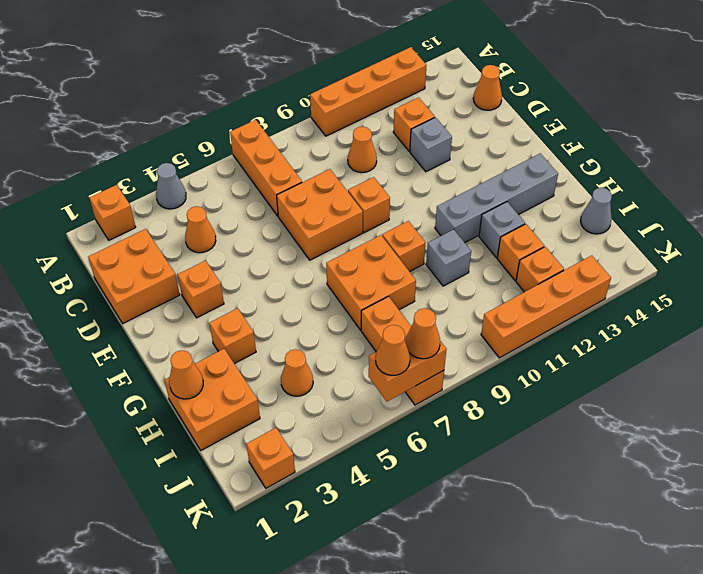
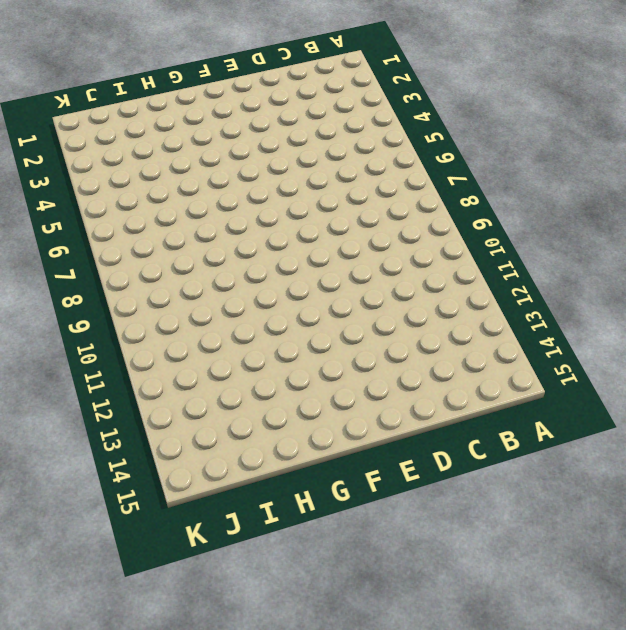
none -> orange brick A2 level 1
none -> grey cone A4 level 1
none -> orange brick A7:C7 level 1
none -> orange brick A10:A13 level 1

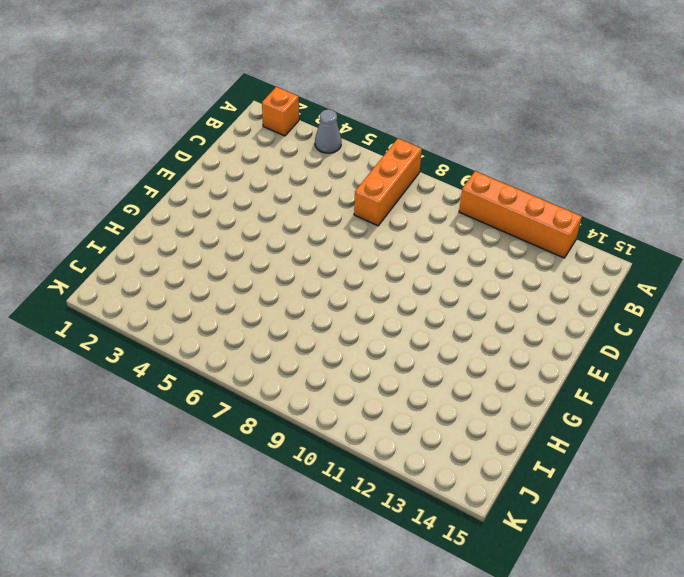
none -> orange brick C1:D2 level 1
none -> orange cone C4 level 1
none -> orange cone C10 level 1
none -> orange brick C12 level 1

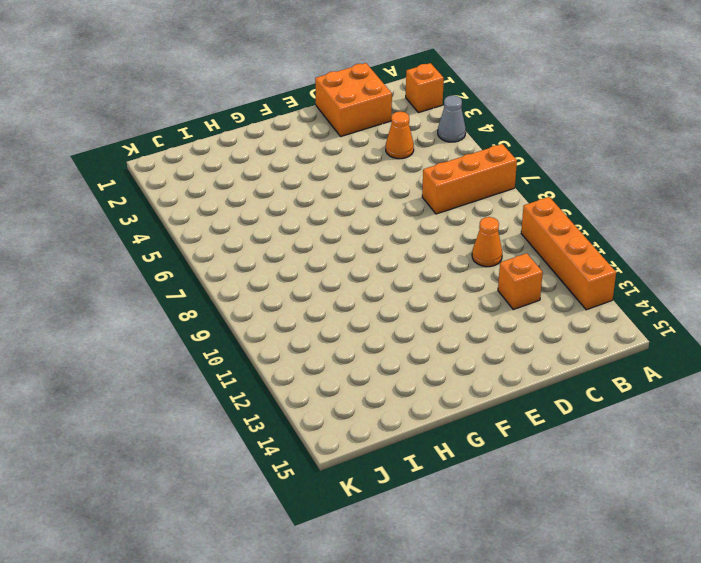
none -> orange cone C15 level 1
none -> orange brick D7:E8 level 1
none -> grey brick D12 level 1
none -> orange brick E3 level 1

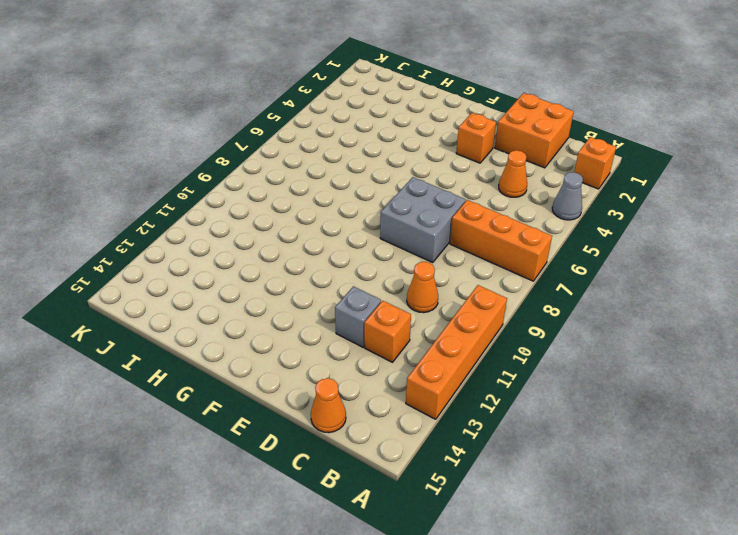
grey brick D7:E8 level 1 -> orange brick D7:E8 level 1
none -> orange brick E9 level 1
none -> orange brick G3 level 1
none -> orange brick G7:H8 level 1
none -> orange brick G9 level 1

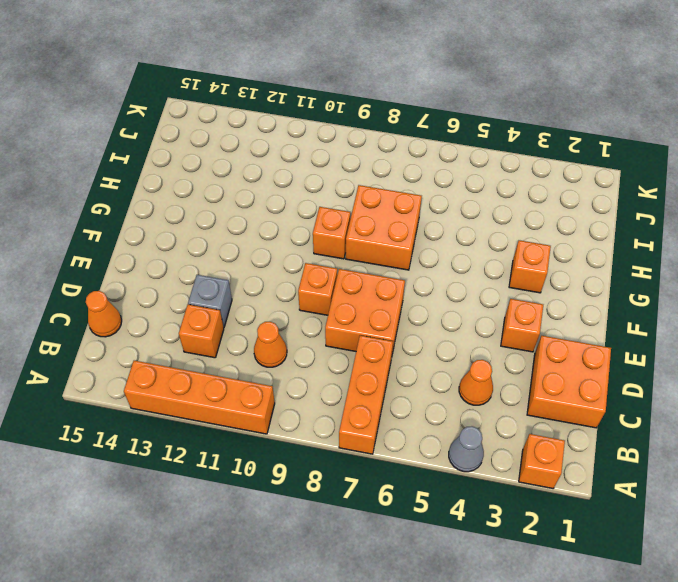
none -> grey brick G11:G14 level 1
none -> orange brick H1:I2 level 1
none -> grey brick H10 level 1
none -> grey brick H12 level 1

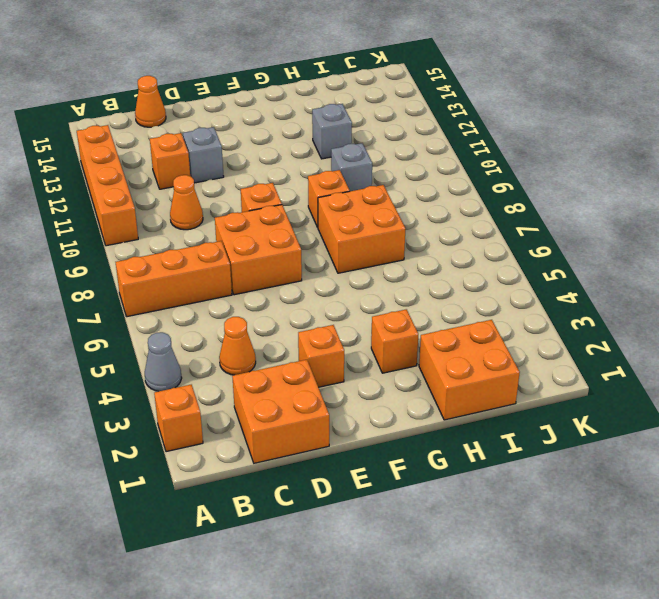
none -> grey brick G11:G14 level 1
none -> orange cone I4 level 1
none -> orange brick I7:K7 level 1
none -> orange brick I12 level 1

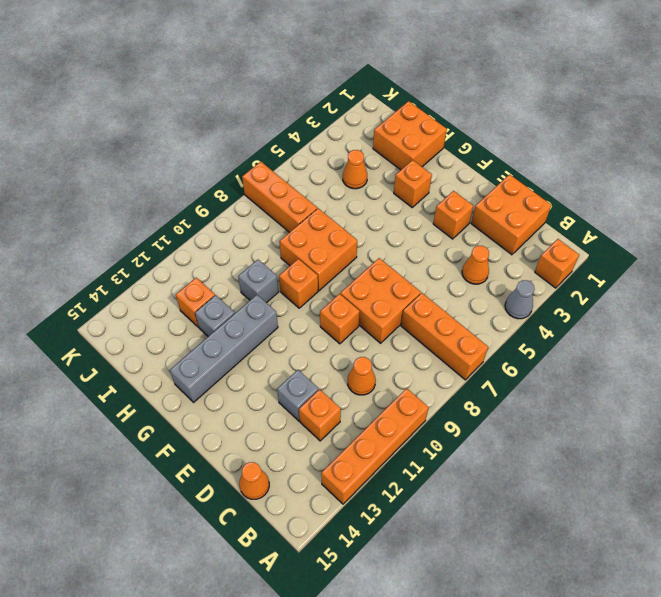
none -> grey cone I15 level 1
none -> orange brick J12 level 1
none -> orange brick K2 level 1
none -> orange brick K10:K13 level 1

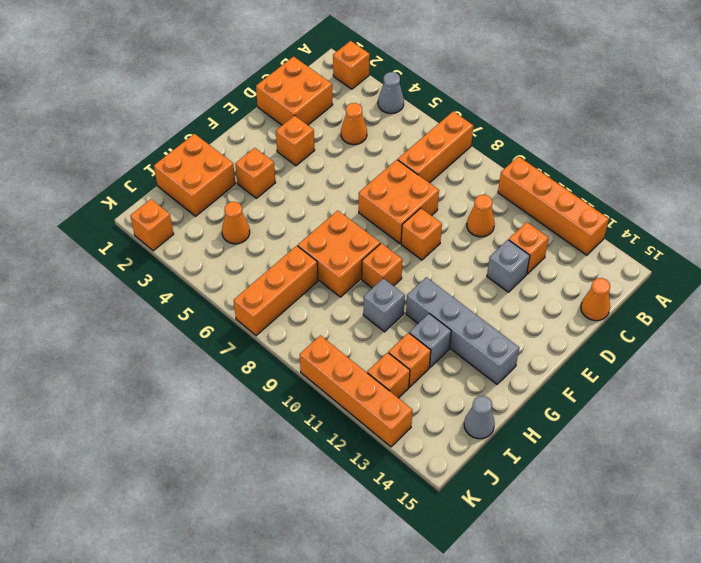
none -> orange cone H1 level 2
none -> orange brick K6:K7 level 2
none -> orange cone K6 level 3
none -> orange cone K7 level 3

